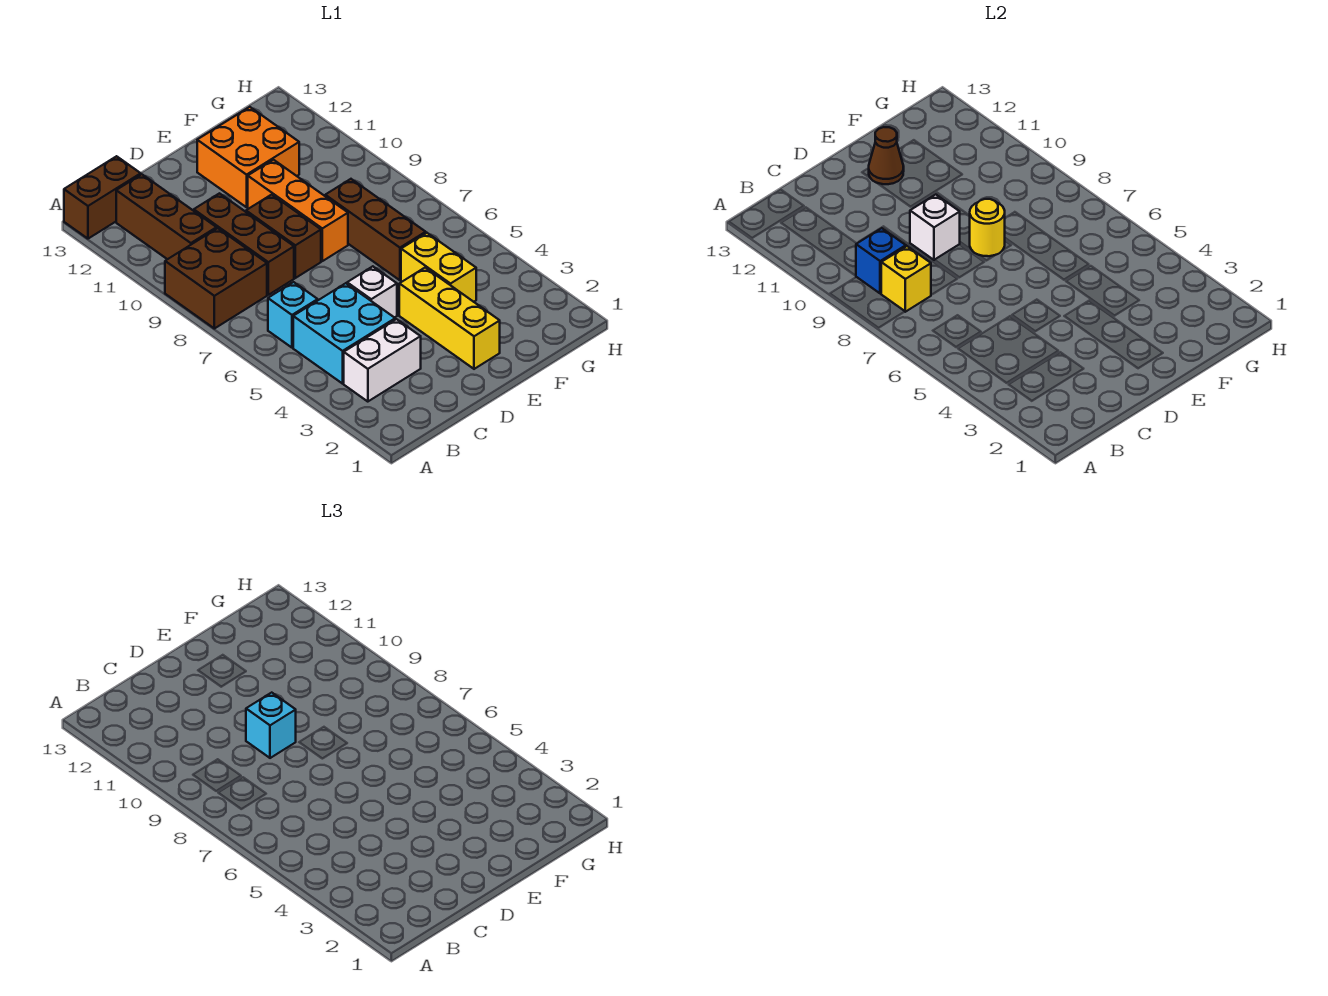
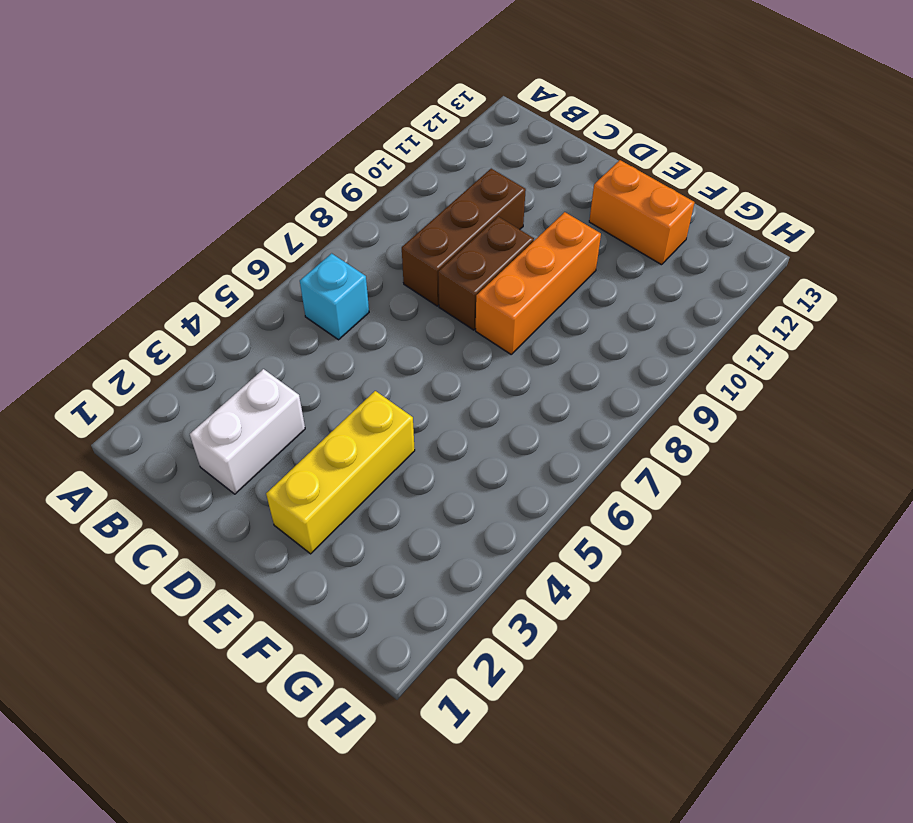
white brick C2:C3 level 1 -> white brick B3:C3 level 1
orange brick E12:F12 level 1 -> orange brick E11:F12 level 1
none -> brown brick A8:B9 level 1
none -> brown brick A13:B13 level 1
none -> cyan brick B4:C5 level 1

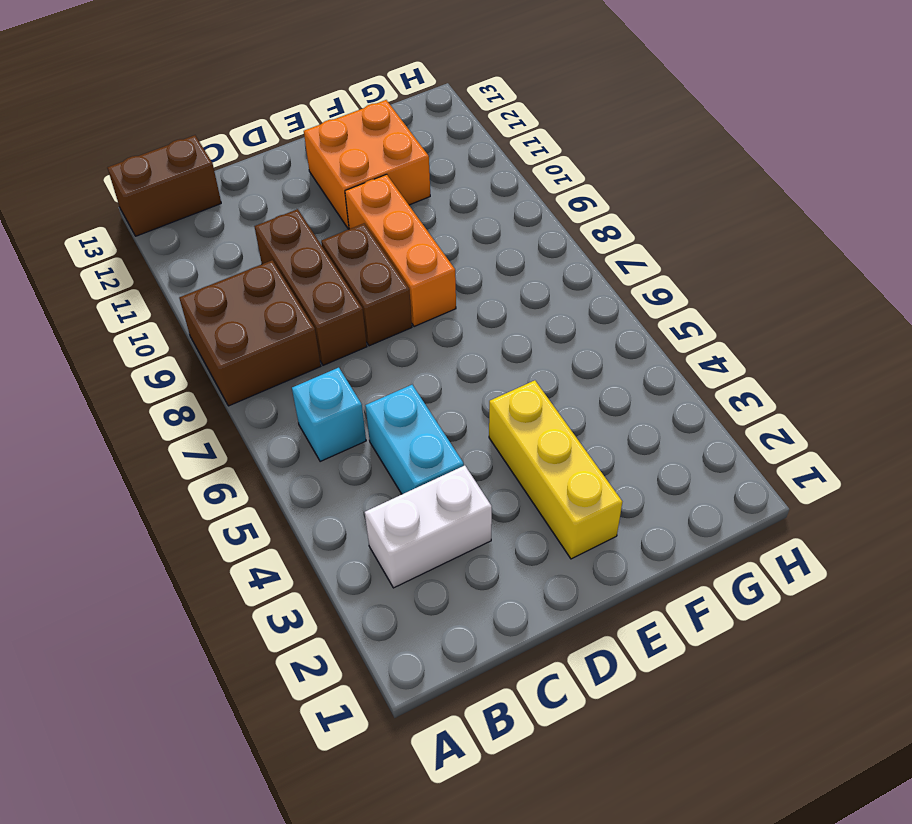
cyan brick C4:C5 level 1 -> cyan brick B4:C5 level 1
none -> brown brick B10:B12 level 1
none -> white brick D5 level 1
none -> yellow brick F4:F5 level 1

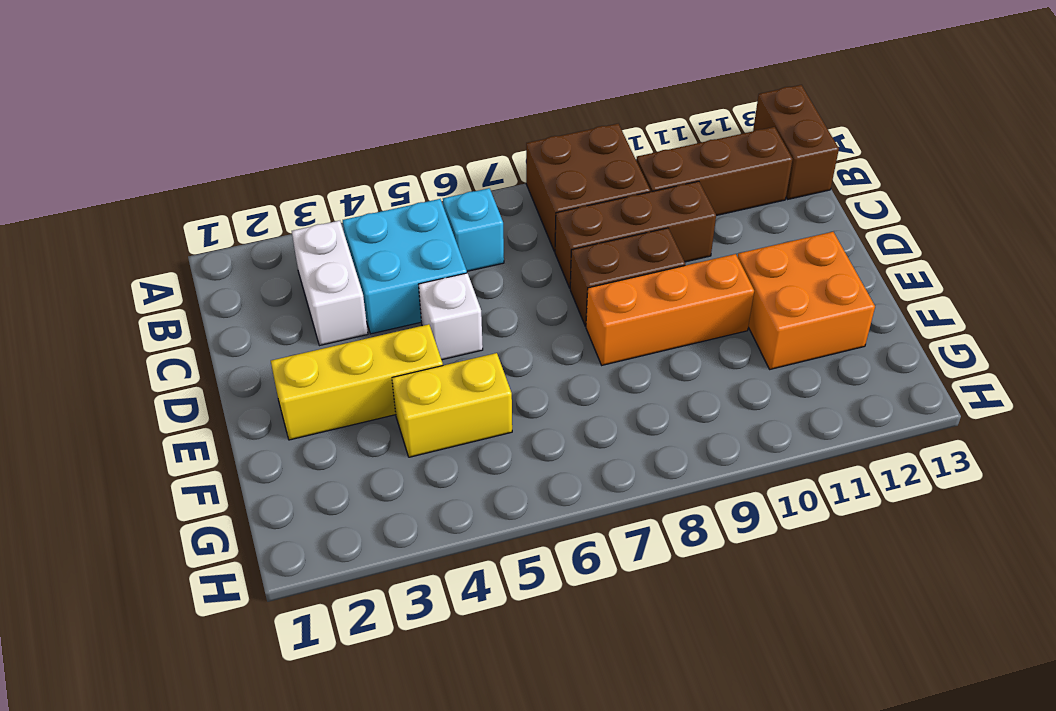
none -> brown brick F6:F8 level 1
none -> yellow brick B8 level 2
none -> blue brick B9 level 2

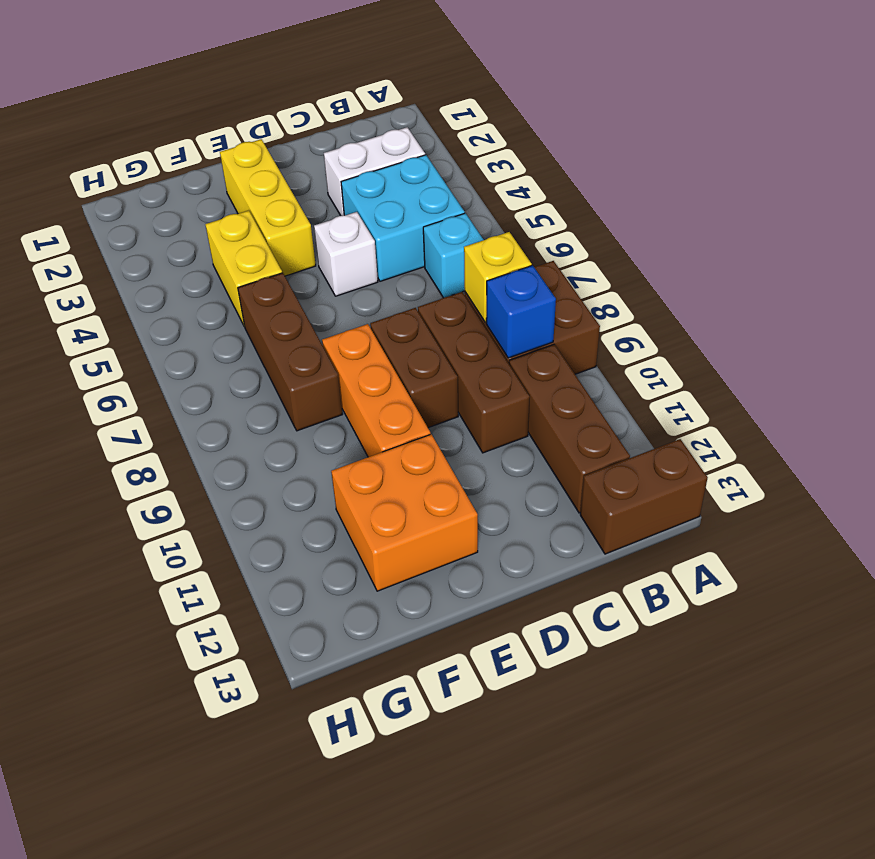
none -> white brick D9 level 2
none -> yellow round brick E8 level 2
none -> brown cone E12 level 2

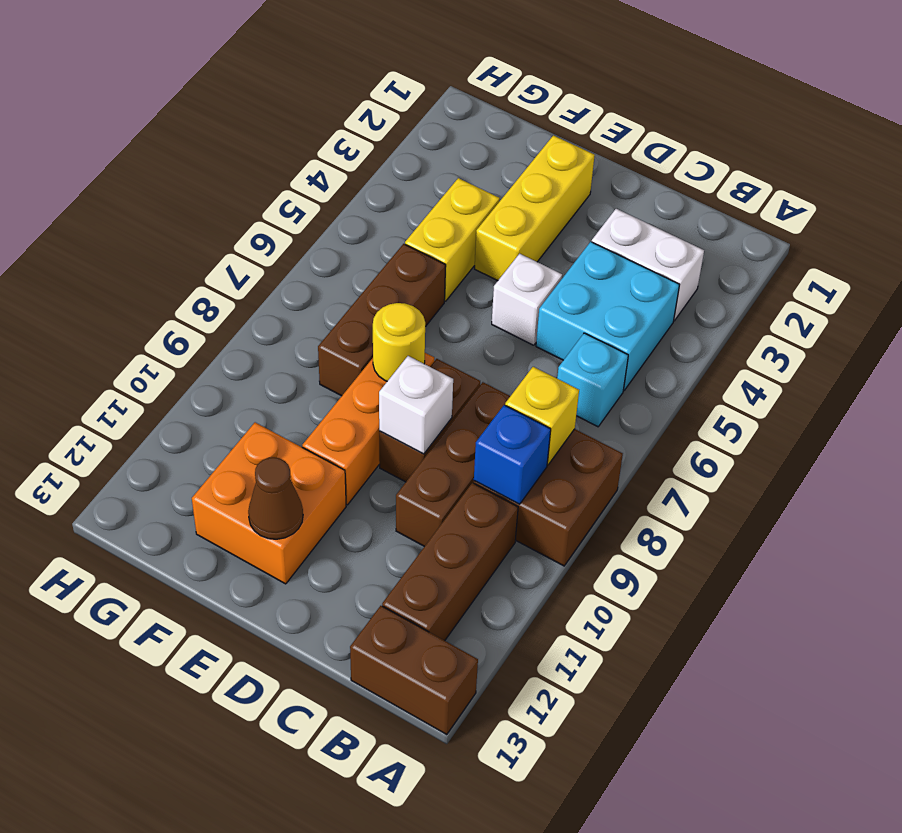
none -> cyan brick D9 level 3

